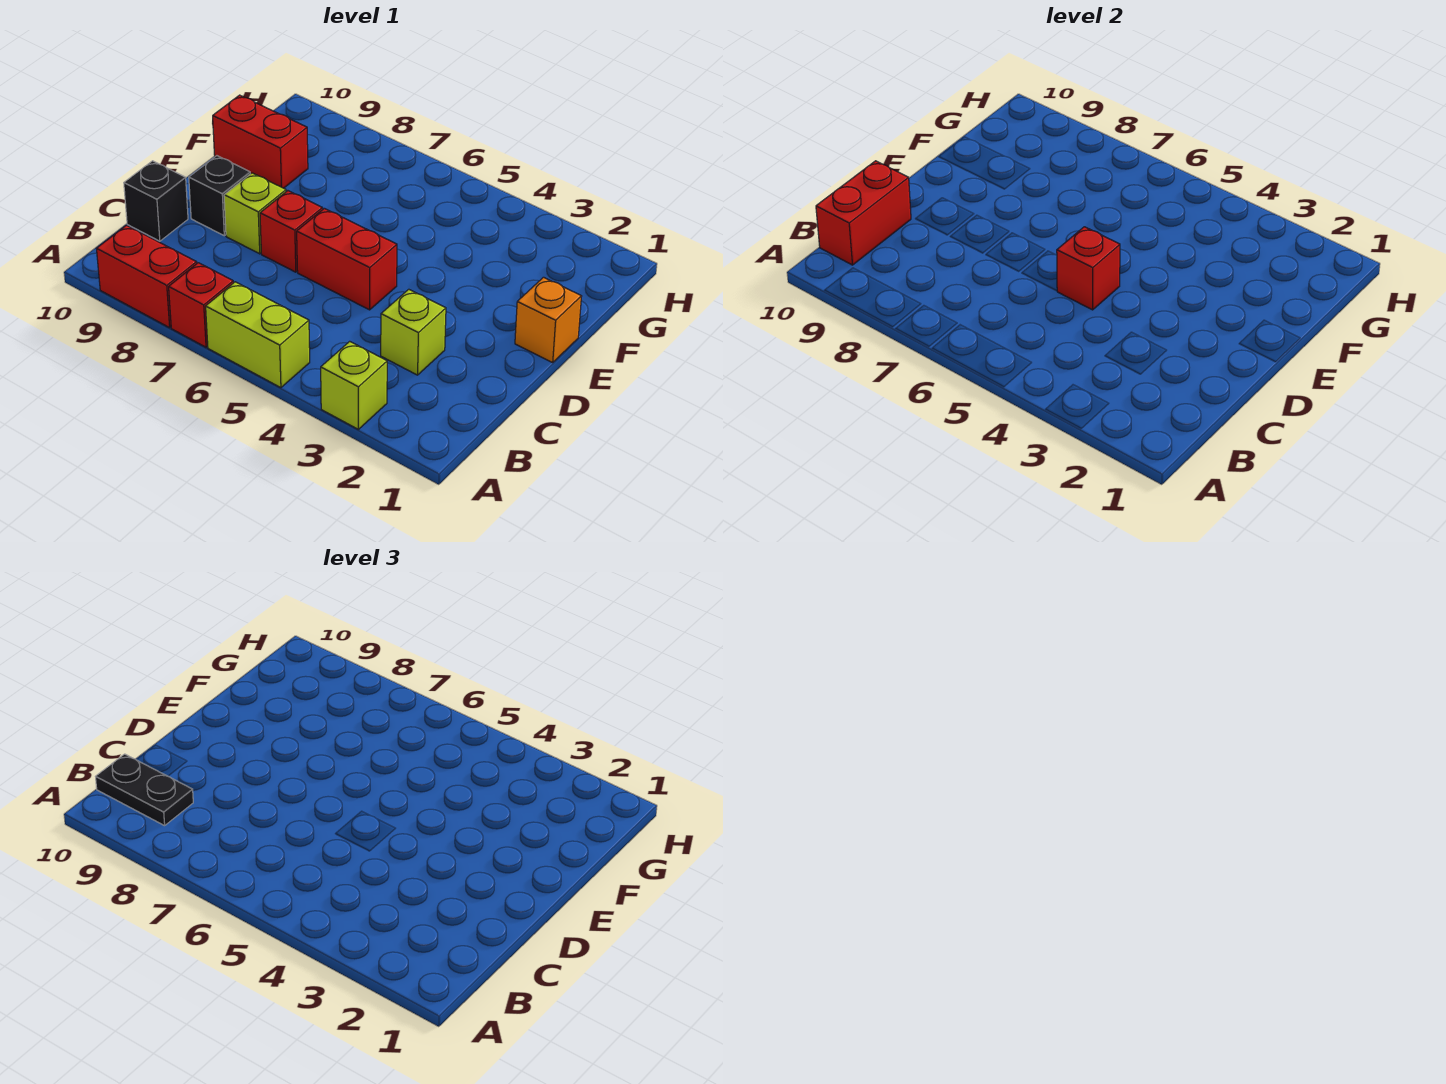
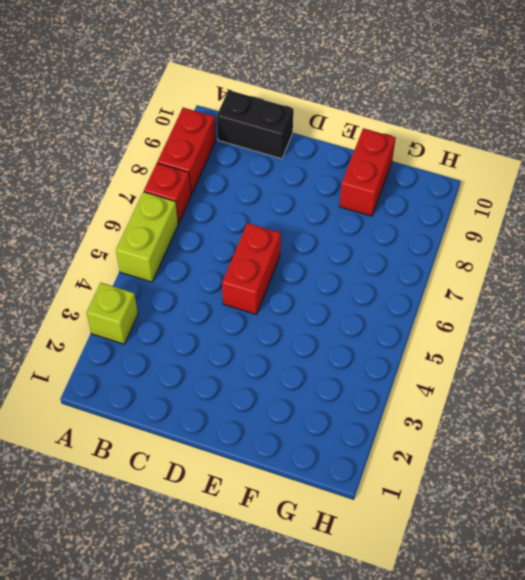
black brick B10:C10 level 1 -> black brick C10 level 1
none -> lime brick C3 level 1
none -> red brick D7 level 1
none -> lime brick D8 level 1

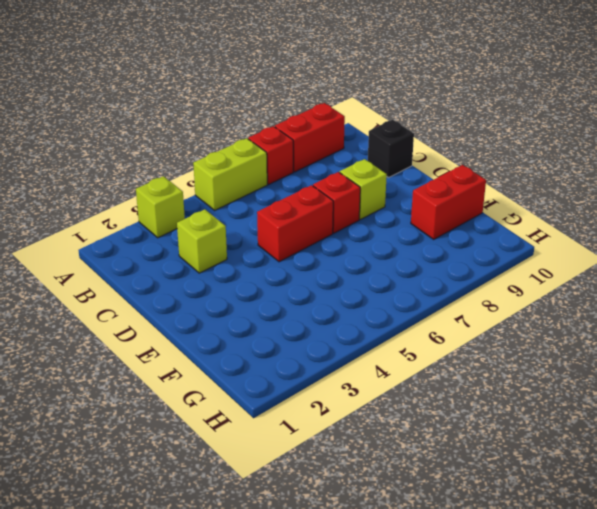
none -> black brick D9 level 1
none -> orange brick E1 level 1
none -> red brick B10:C10 level 2

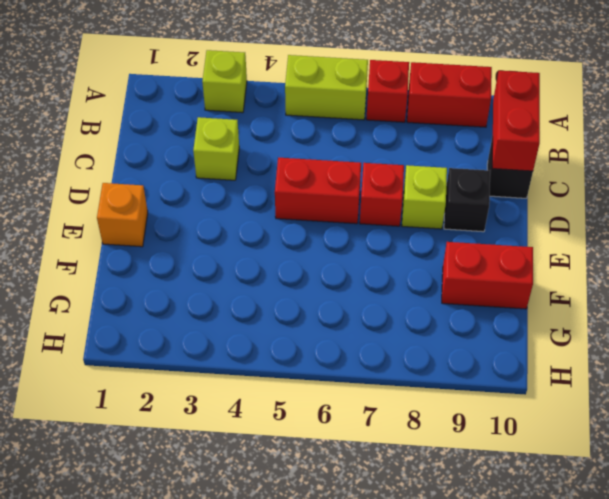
none -> red brick D5 level 2
none -> black plate B9:B10 level 3

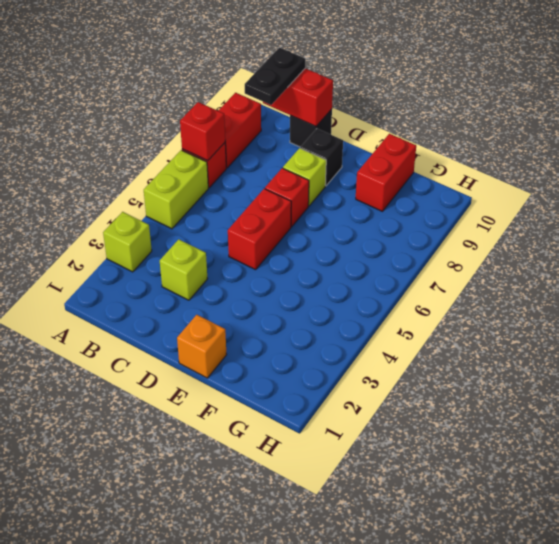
red brick A7 level 2 -> red brick D5 level 2

